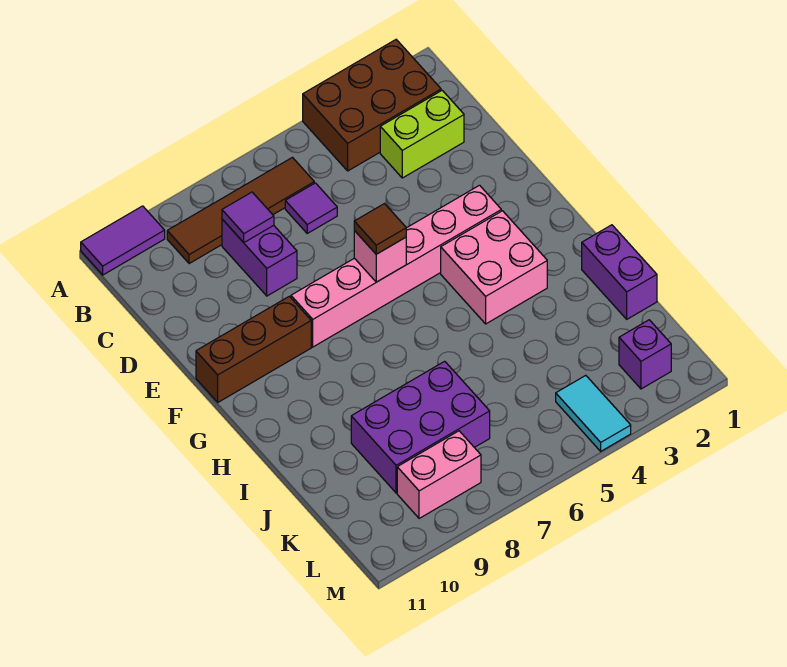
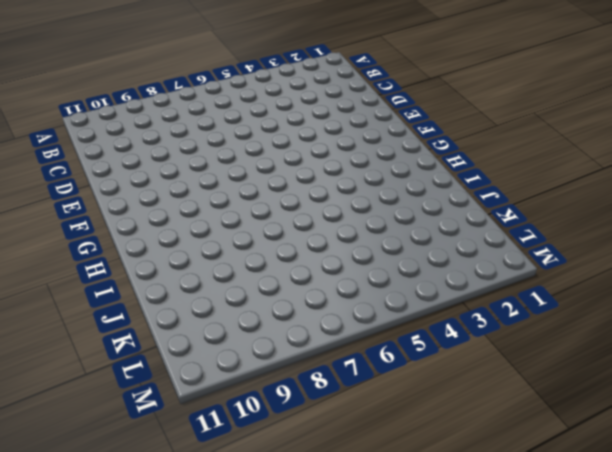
none -> brown brick A2:B4 level 1
none -> purple tile A10:A11 level 1
none -> brown tile B6:B9 level 1

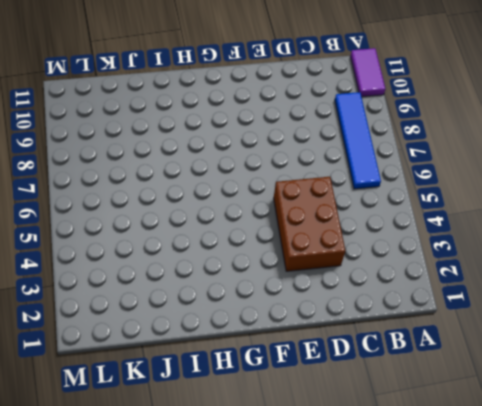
blue tile B6:B9 level 1 -> brown tile B6:B9 level 1
brown brick D3:E5 level 1 -> brown brick A2:B4 level 1
none -> lime brick C2:C3 level 1
none -> purple tile C6 level 1
none -> purple brick C8:D8 level 1

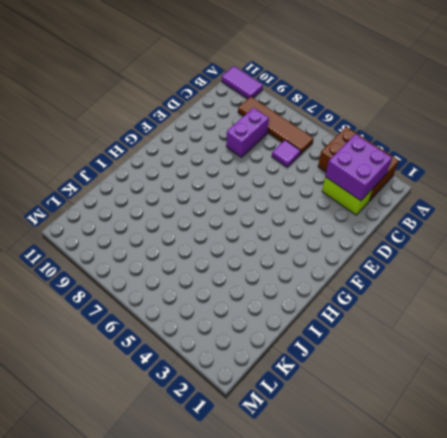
purple brick B2:C3 level 2 -> none
none -> pink brick F3:F8 level 1
none -> brown brick F9:F11 level 1
none -> pink brick G3:H4 level 1

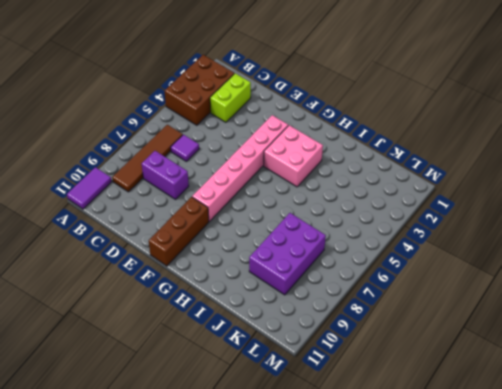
none -> purple brick I1:J1 level 1
none -> purple brick L2 level 1
none -> cyan tile L4:M4 level 1

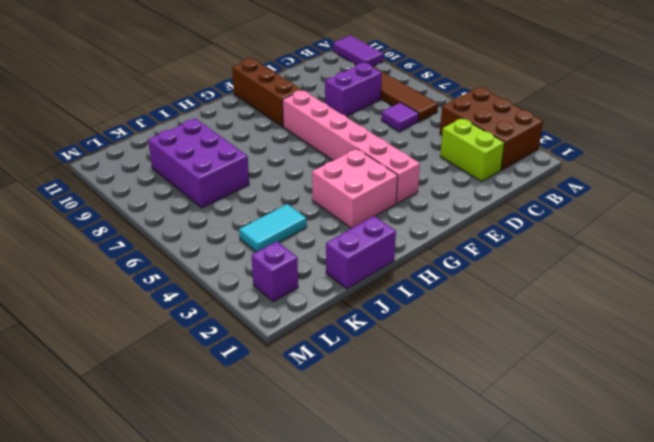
cyan tile J4:K4 level 1 -> cyan tile L4:M4 level 1
none -> pink brick L8:L9 level 1
none -> purple tile C8 level 2
none -> pink brick F6 level 2

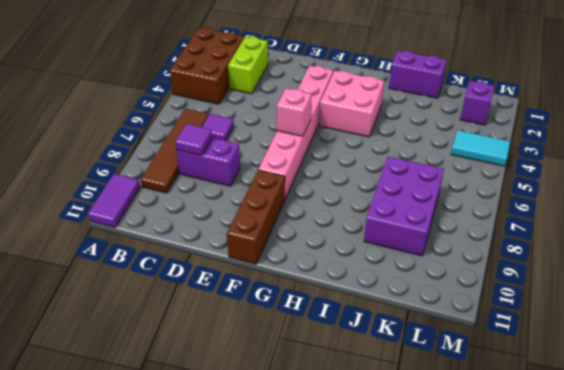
none -> pink brick L8:L9 level 1
none -> brown tile F6 level 3

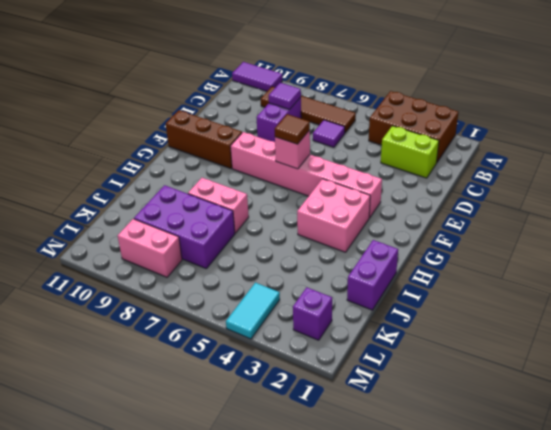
pink brick I7:I8 level 1 -> none

